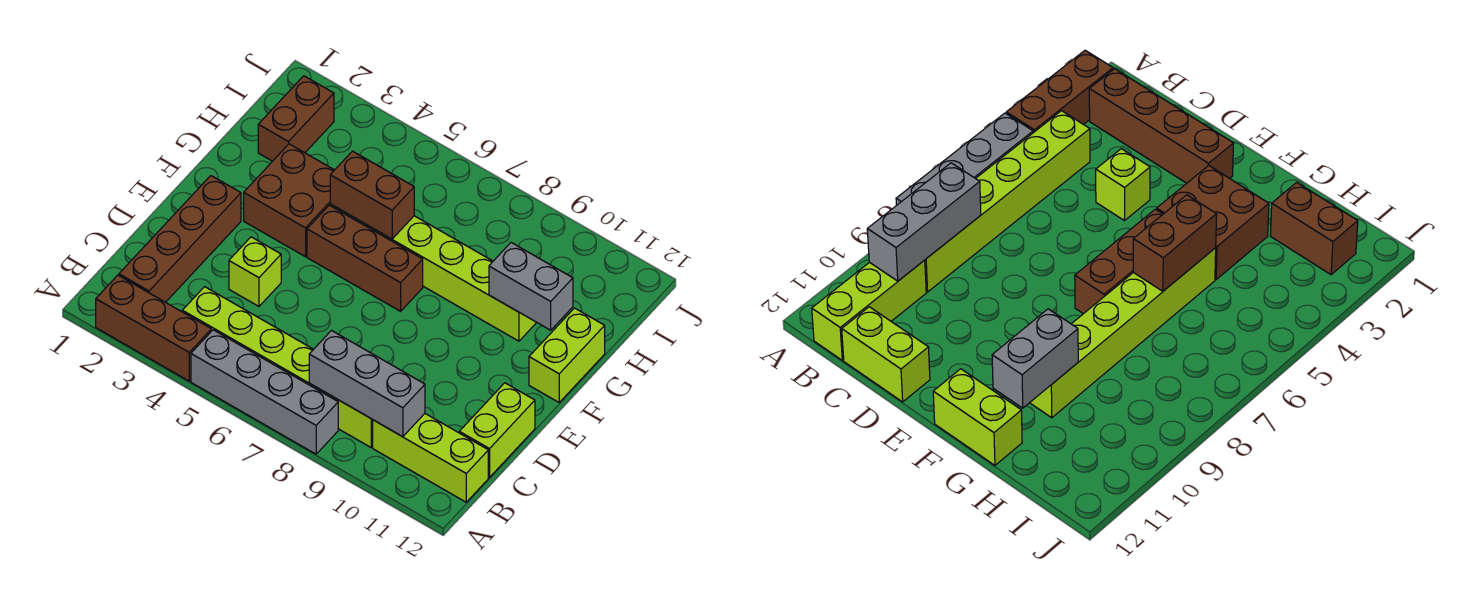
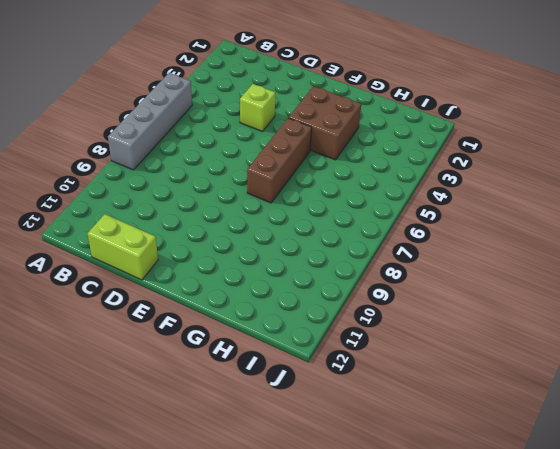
none -> brown brick A2:A4 level 1
none -> brown brick B2:E2 level 1
none -> lime brick B4:B9 level 1

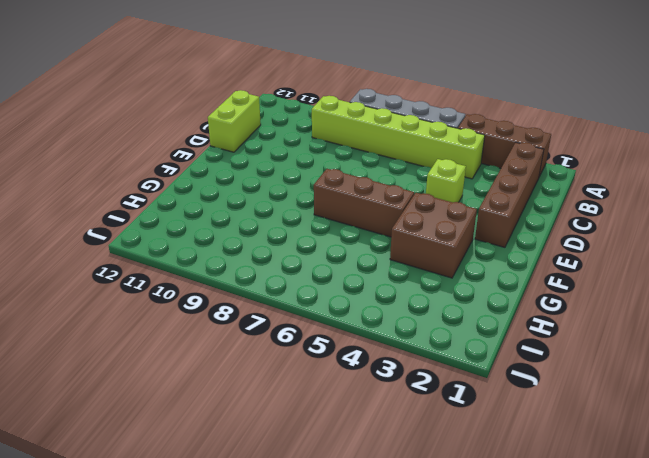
none -> lime brick B10:B12 level 1
none -> lime brick F12:G12 level 1
none -> lime brick G5:G10 level 1

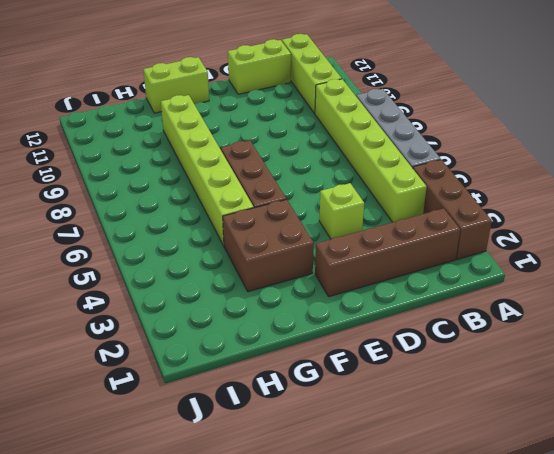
none -> brown brick H2:I2 level 1
none -> grey brick B8:B10 level 2
none -> brown brick G5:G6 level 2

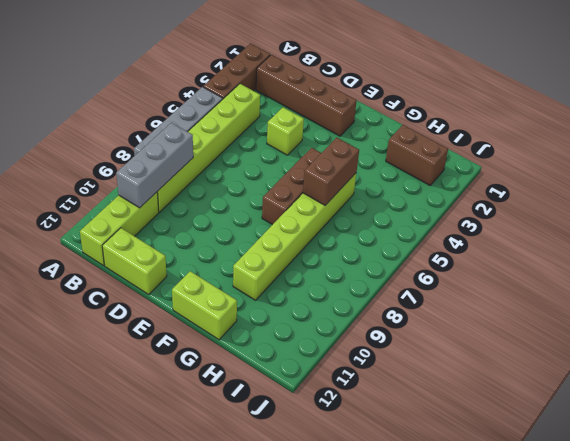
none -> brown brick F3:G4 level 1
none -> grey brick G10:G11 level 2

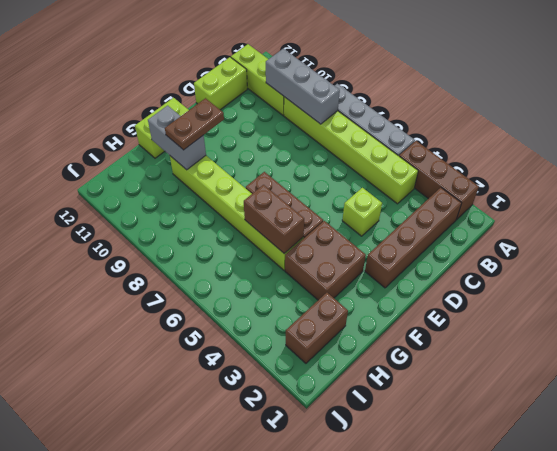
brown plate F10:G10 level 3 -> none

